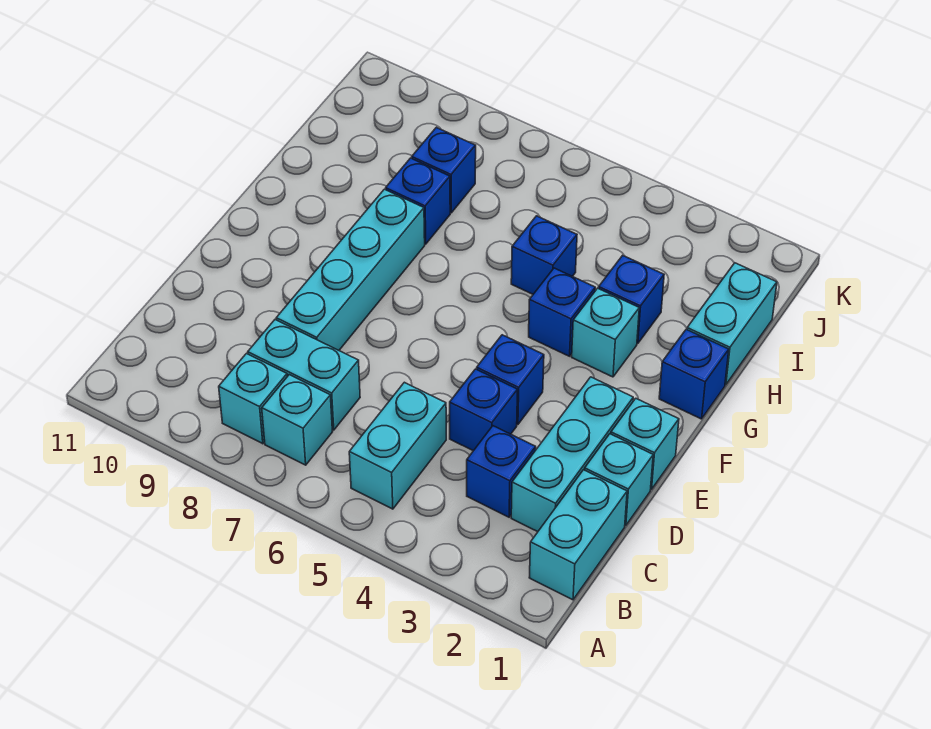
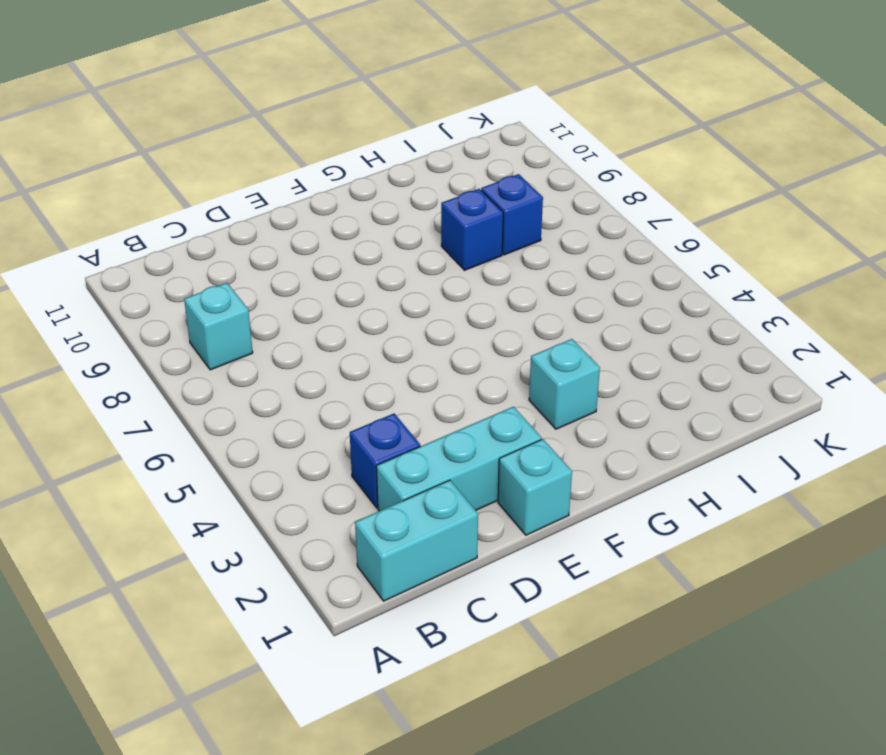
none -> cyan brick B5:C5 level 1
none -> cyan brick B7 level 1
none -> cyan brick C7:C8 level 1

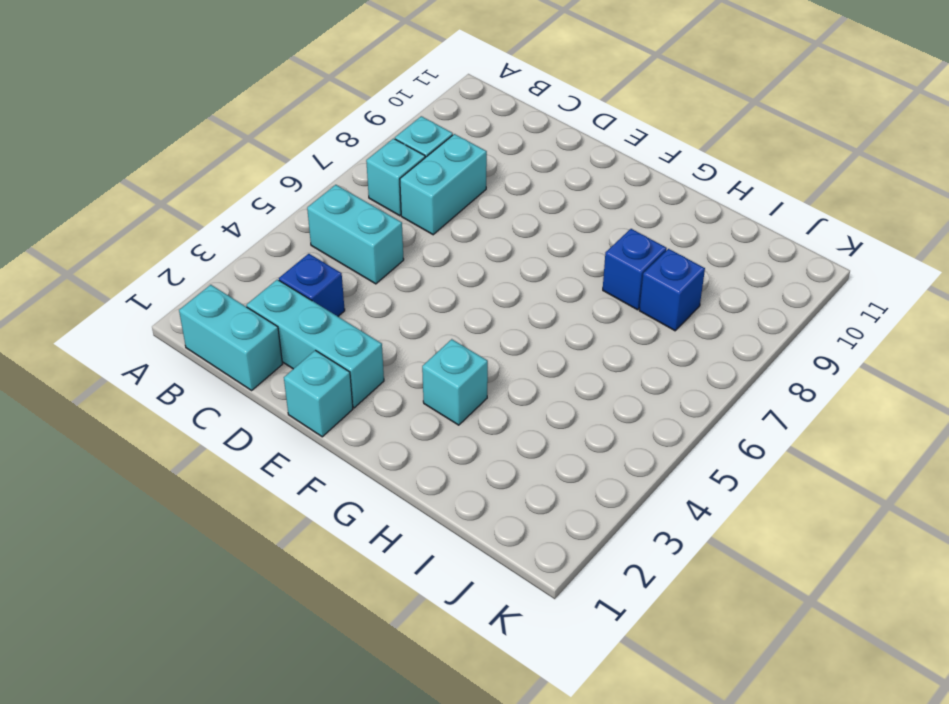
none -> cyan brick D1 level 1
none -> blue brick D4 level 1
none -> cyan brick D8:G8 level 1

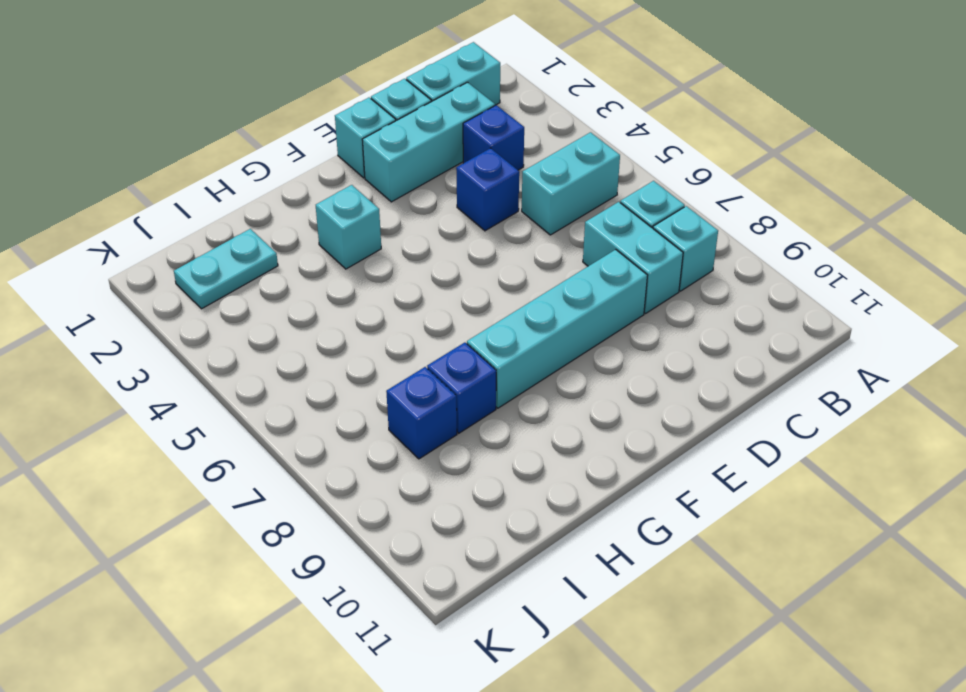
cyan plate I2:J2 level 1 -> none
none -> blue brick E4 level 1
none -> blue brick G1 level 1
none -> blue brick G4 level 1

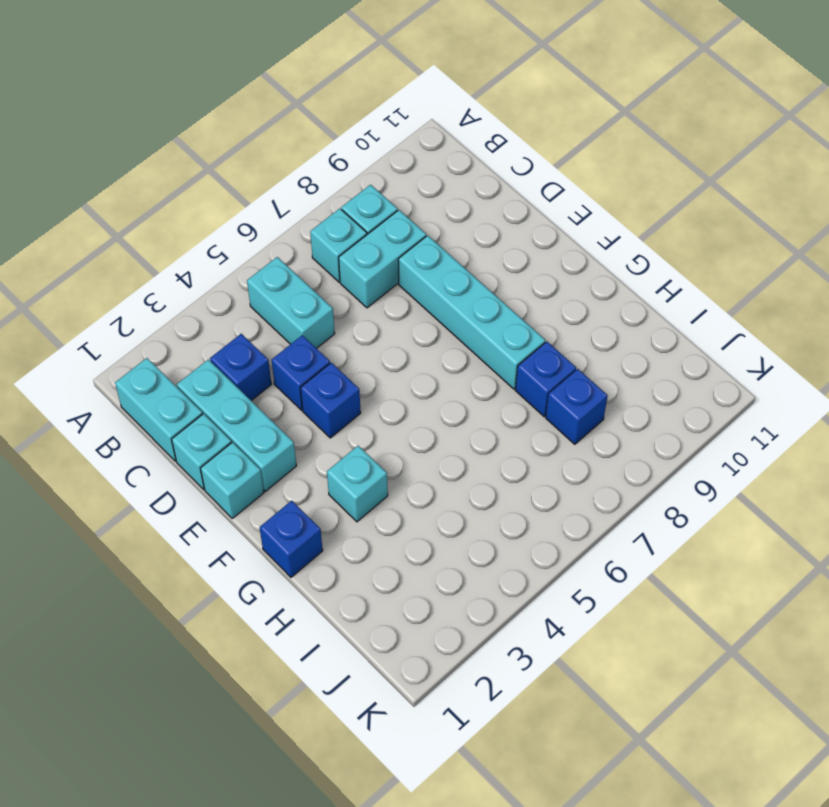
none -> blue brick G4 level 1
none -> cyan brick H1:I1 level 1
none -> blue brick H3 level 1

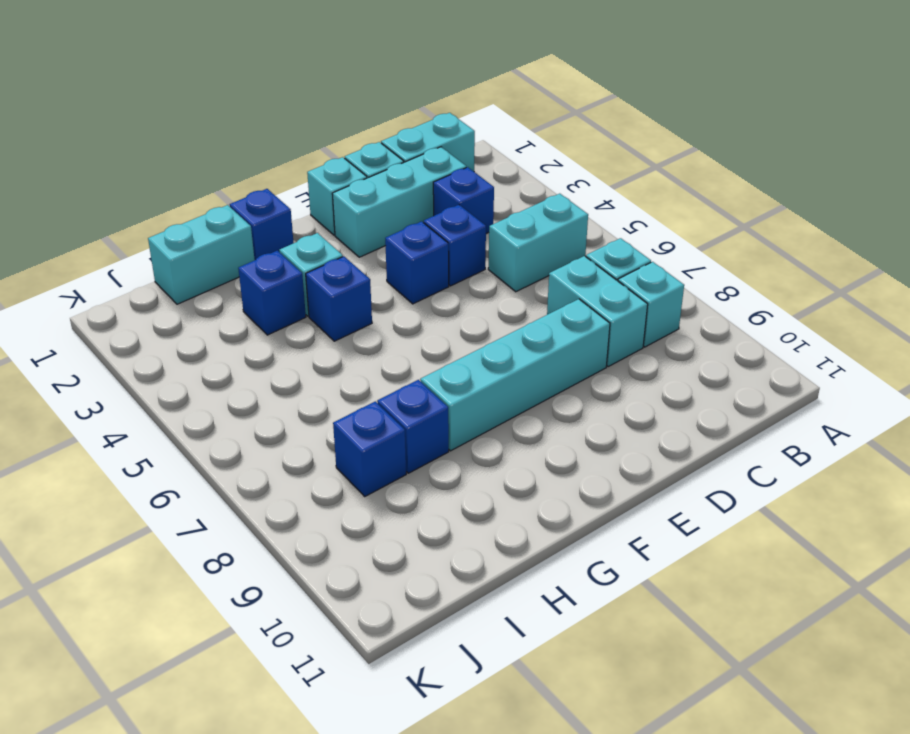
none -> blue brick H5 level 1

